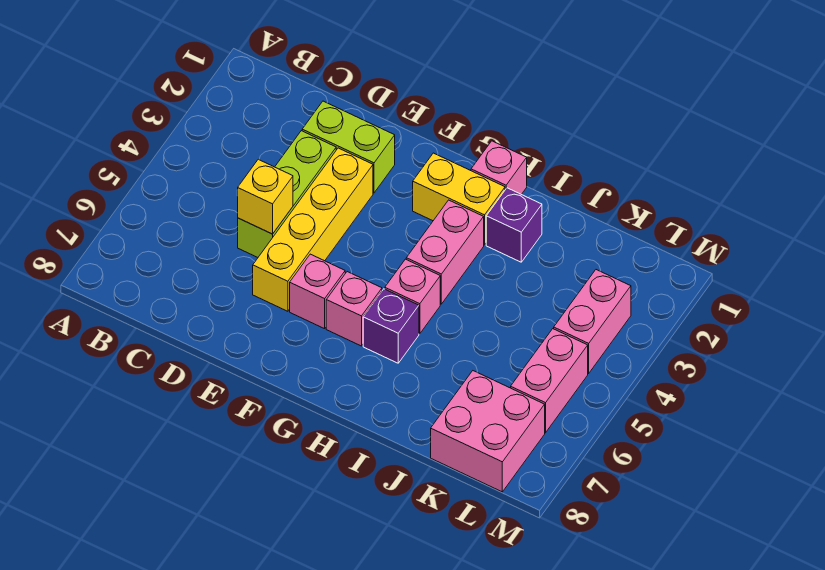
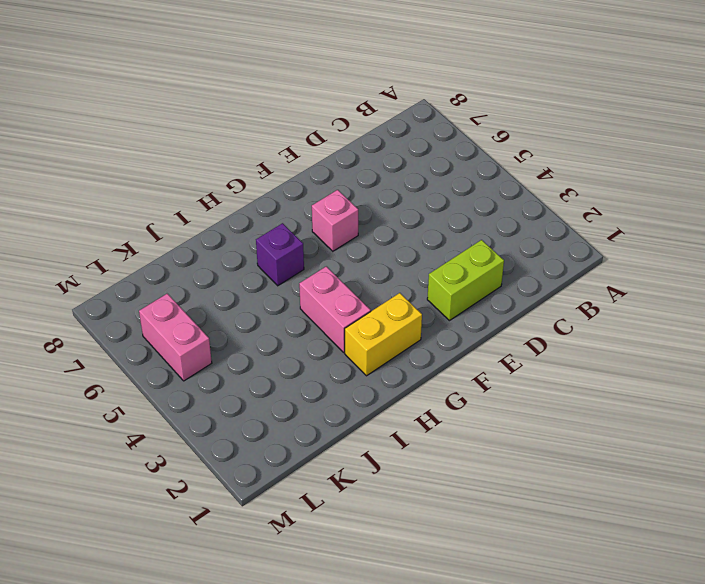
none -> lime brick D3:D5 level 1
none -> yellow brick E3:E6 level 1
none -> pink brick G6 level 1

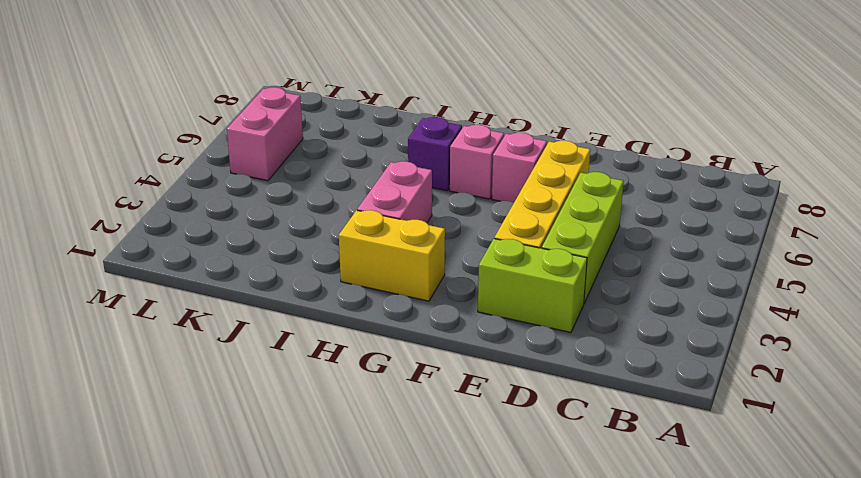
none -> pink brick H1 level 1
none -> pink brick H5 level 1
none -> purple brick I2 level 1

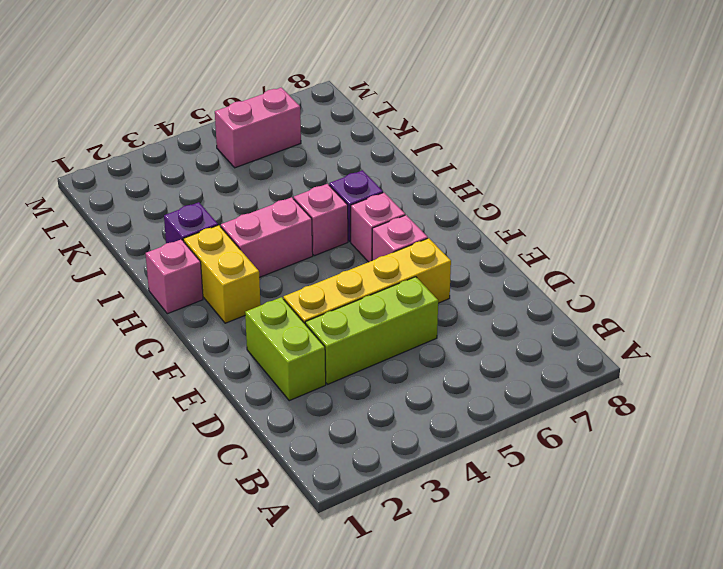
none -> pink brick K7:L8 level 1
none -> pink brick L3:L4 level 1
none -> yellow brick D5 level 2

